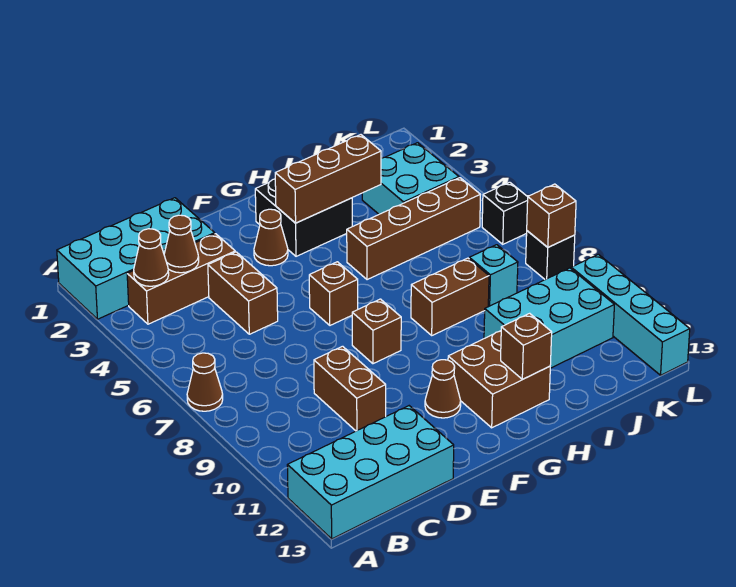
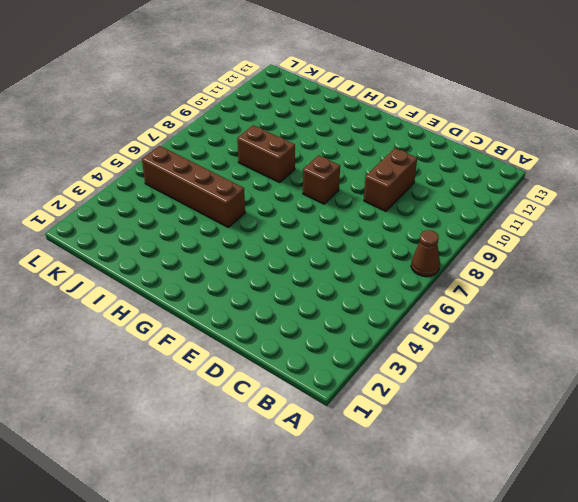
none -> cyan brick A1:D2 level 1
none -> cyan brick A12:D13 level 1
none -> brown brick B3:D3 level 1

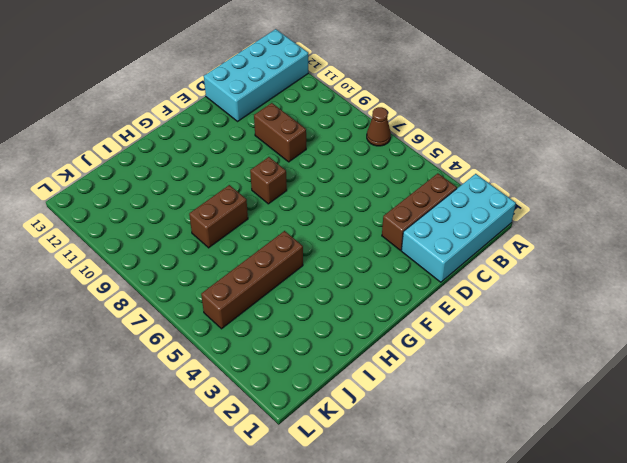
none -> brown brick D4:D5 level 1
none -> brown cone F3 level 1
none -> brown brick F6 level 1

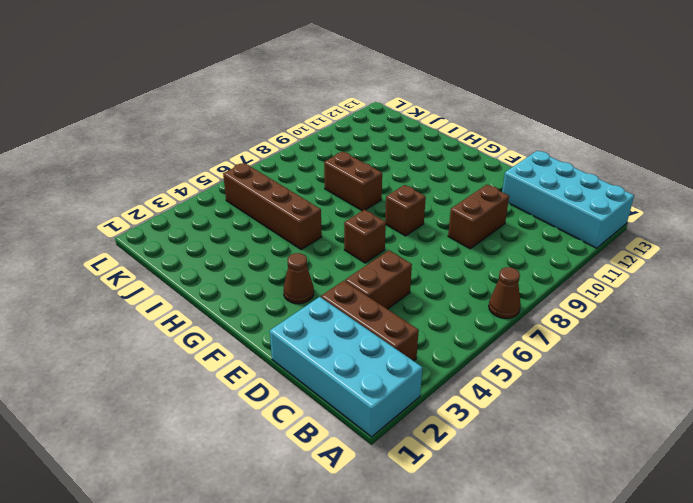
none -> brown cone F11 level 1
none -> black brick G2:H3 level 1
none -> brown brick G11:H12 level 1

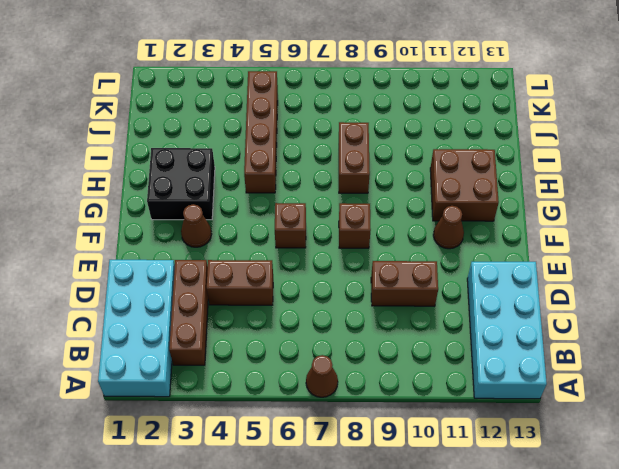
none -> cyan brick I10:K11 level 1
none -> cyan brick J3:K4 level 1
none -> cyan brick J8 level 1

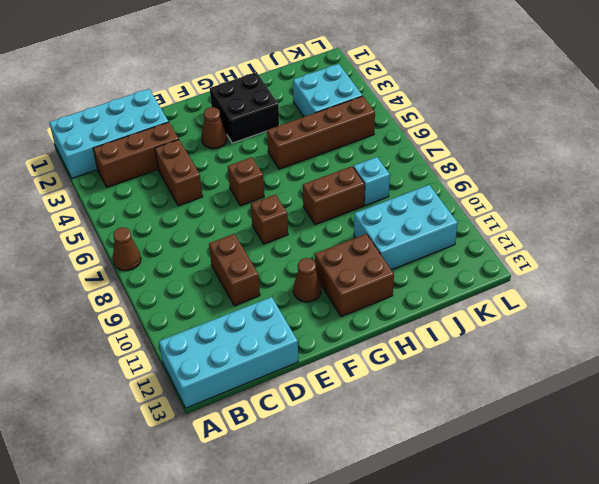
none -> black brick L6 level 1
none -> black brick L8 level 1
none -> cyan brick L10:L13 level 1

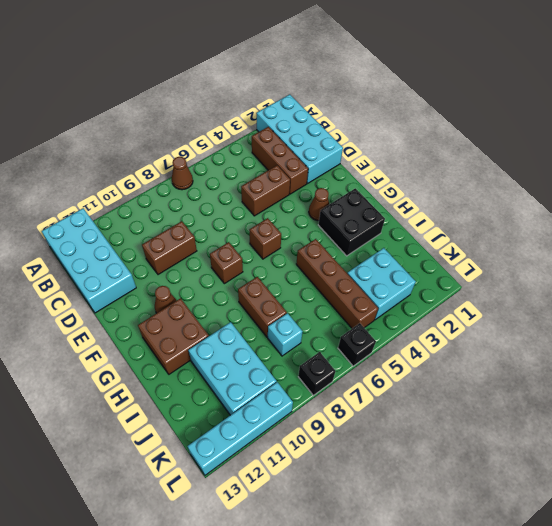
none -> brown cone B3 level 2
none -> brown cone C3 level 2
none -> brown brick G3:I3 level 2

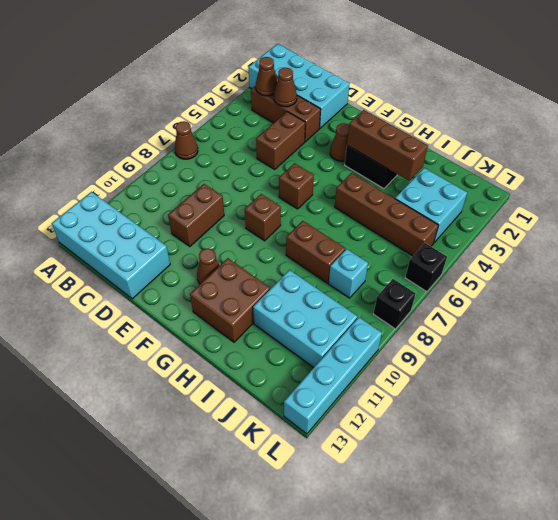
none -> brown brick H12 level 2
none -> brown brick L8 level 2

